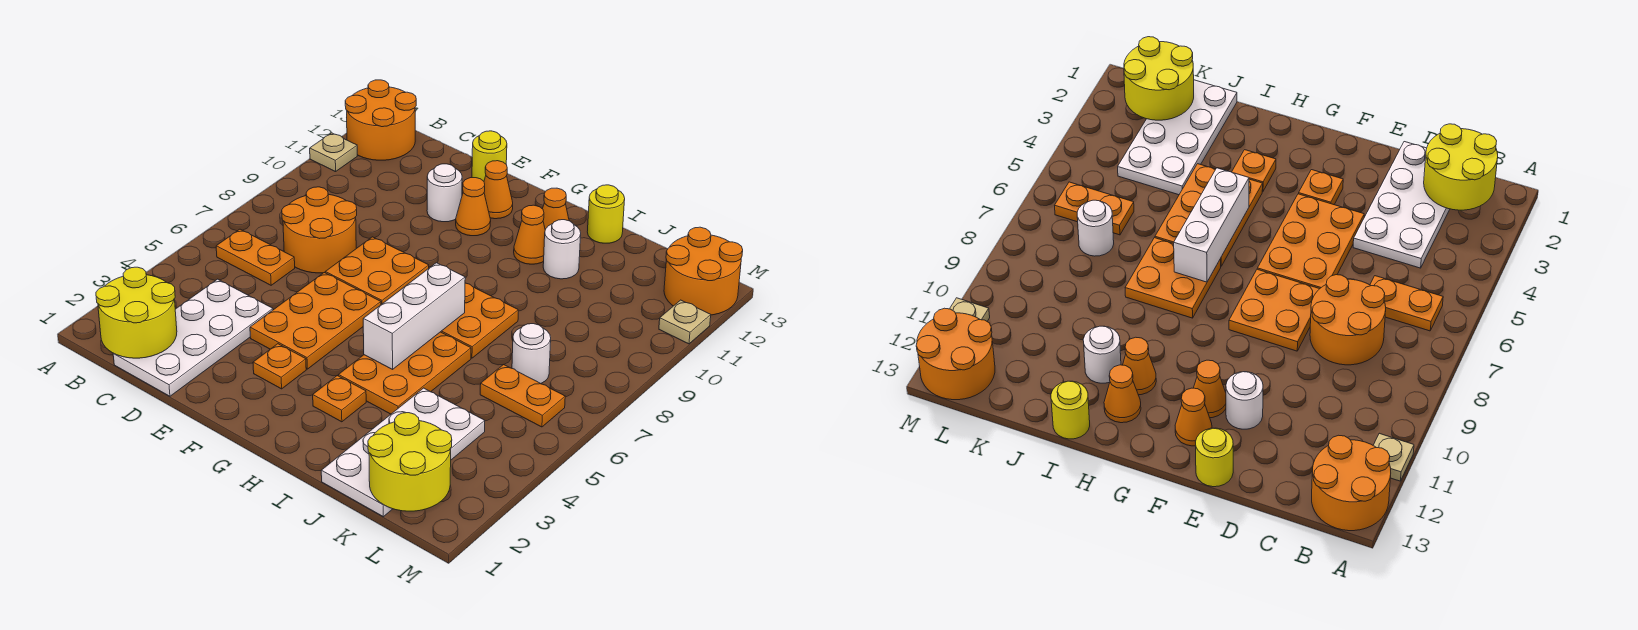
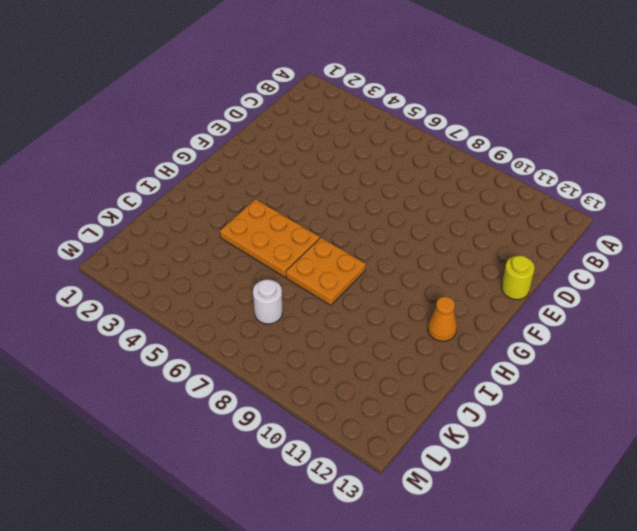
none -> tan plate A11 level 1
none -> orange round brick A12:B13 level 1
none -> orange plate B6:C6 level 1

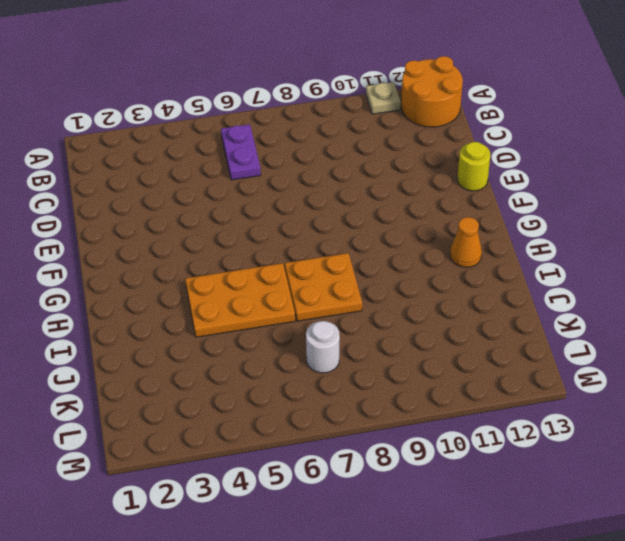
purple plate B6:C6 level 1 -> orange plate B6:C6 level 1
none -> white plate C1:D4 level 1
none -> orange round brick C7:D8 level 1
none -> orange plate E4:F6 level 1

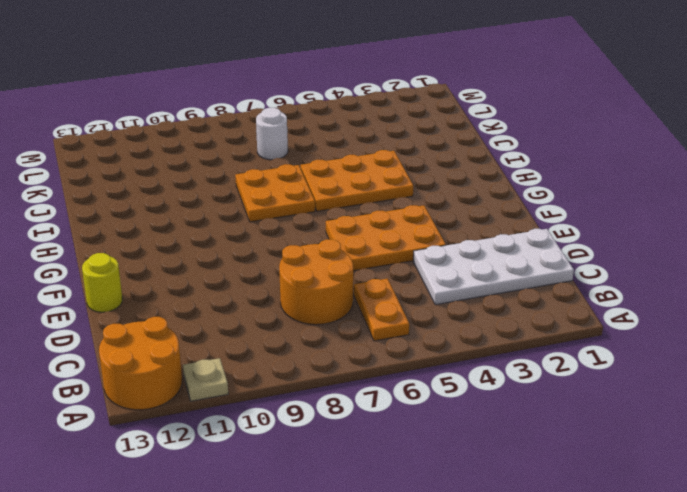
none -> orange plate E7:F8 level 1
none -> white round brick E11 level 1
none -> orange plate F3 level 1

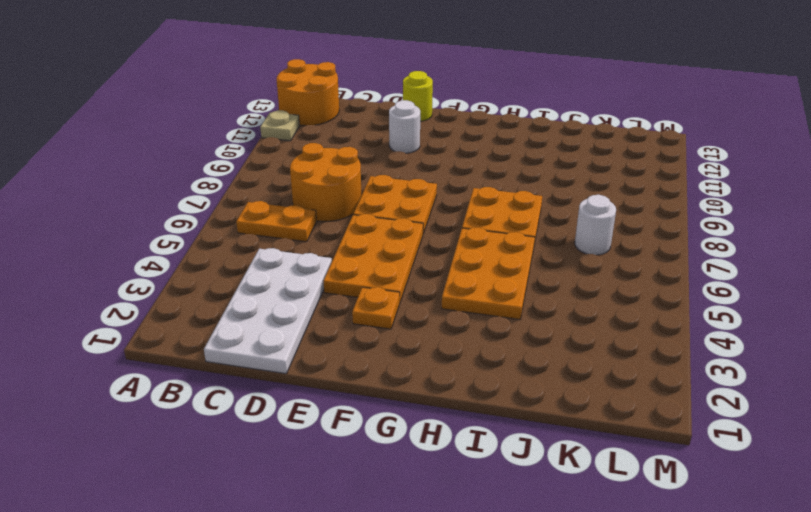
none -> orange cone F11 level 1
none -> orange cone F12 level 1
none -> orange plate H3 level 1

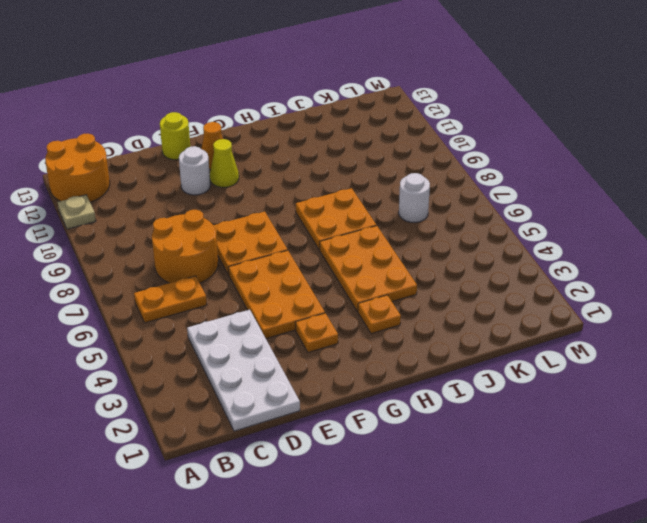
yellow cone F11 level 1 -> orange cone F11 level 1
none -> orange cone H11 level 1
none -> orange cone H12 level 1
none -> white round brick I11 level 1

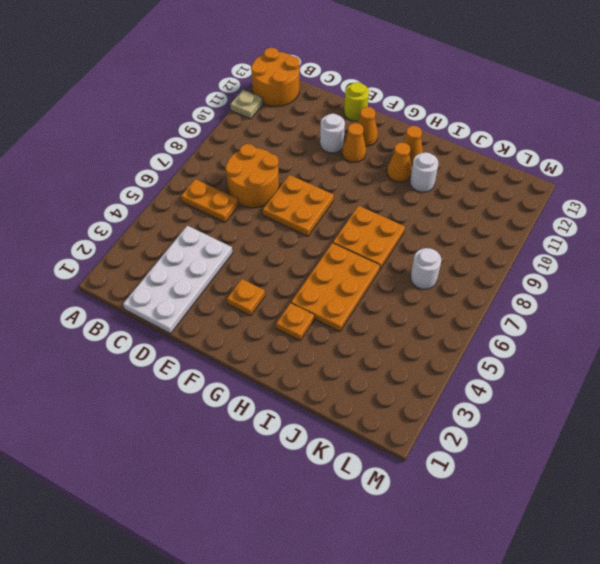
none -> orange plate E4:F6 level 1
none -> yellow round brick I13 level 1
none -> white plate J1:K4 level 1

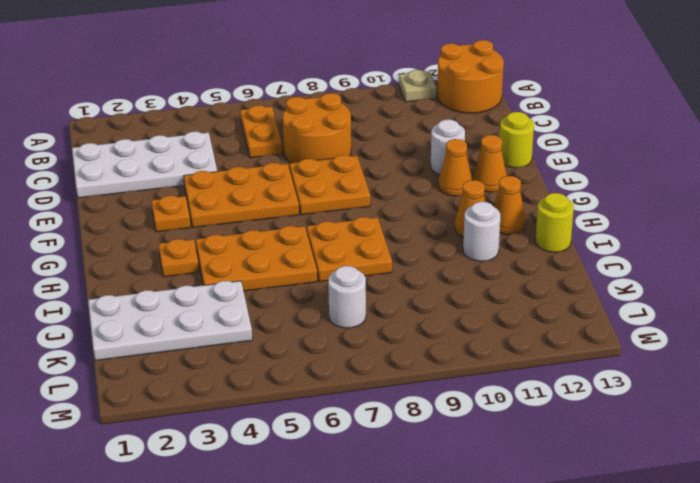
none -> orange plate K6:L6 level 1
none -> orange round brick L12:M13 level 1
none -> tan plate M11 level 1

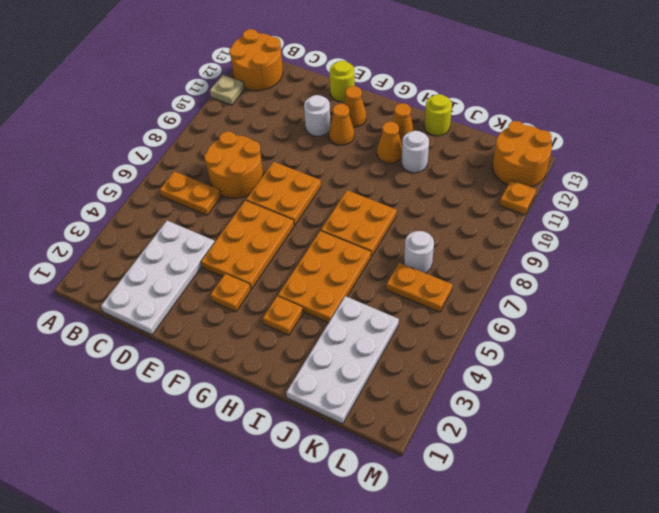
orange plate M11 level 1 -> tan plate M11 level 1
none -> yellow round brick B1:C2 level 2
none -> white brick H5:H7 level 2
none -> yellow round brick K1:L2 level 2

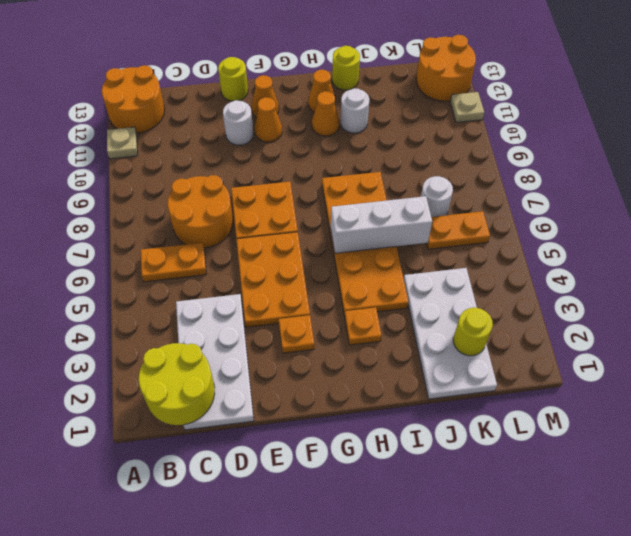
white brick H6:J6 level 2 -> white brick H5:H7 level 2
yellow round brick K2 level 2 -> yellow round brick K1:L2 level 2

